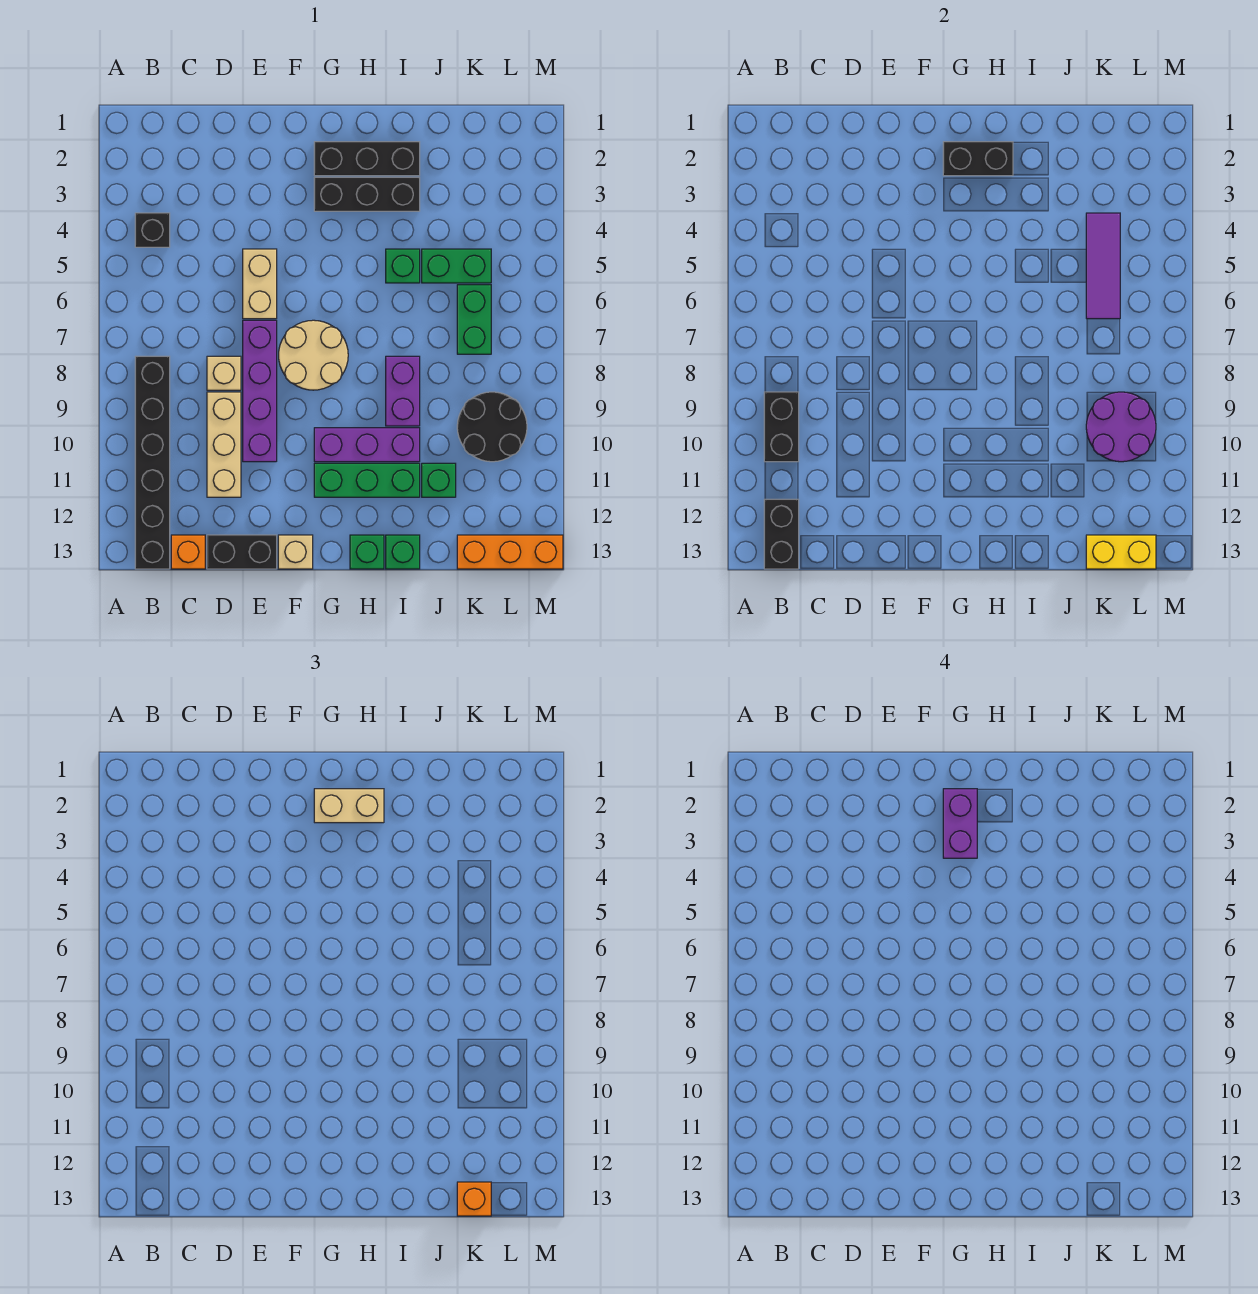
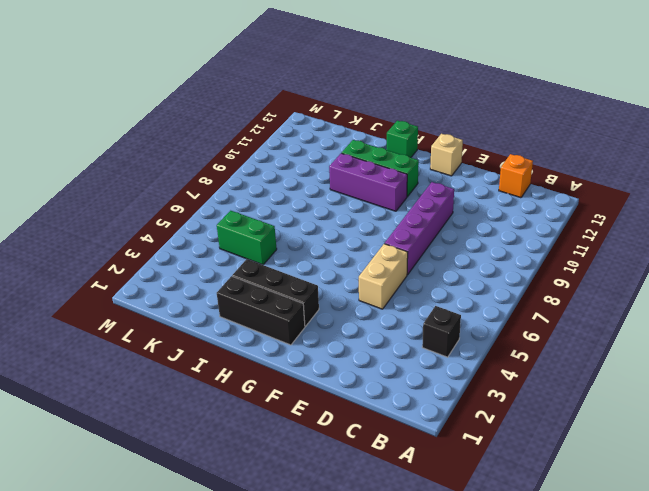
none -> black brick B8:B13 level 1
none -> tan brick D8 level 1
none -> tan brick D9:D11 level 1
none -> black brick D13:E13 level 1

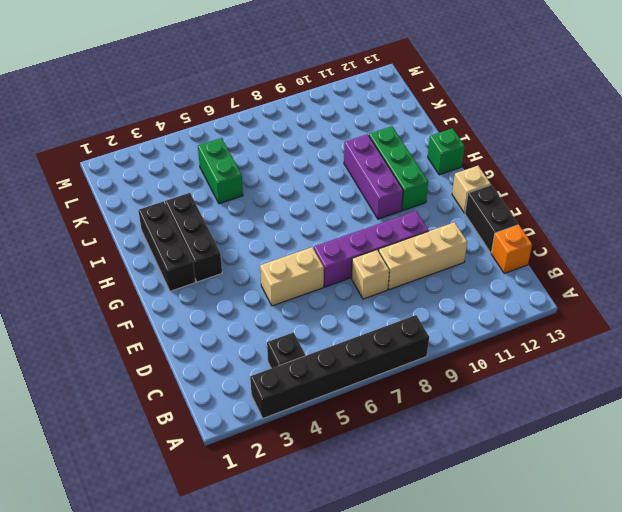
black brick A3:A8 level 1 -> black brick B8:B13 level 1
none -> tan round brick F7:G8 level 1
none -> green brick I5 level 1
none -> purple brick I8:I9 level 1
none -> green brick I13 level 1

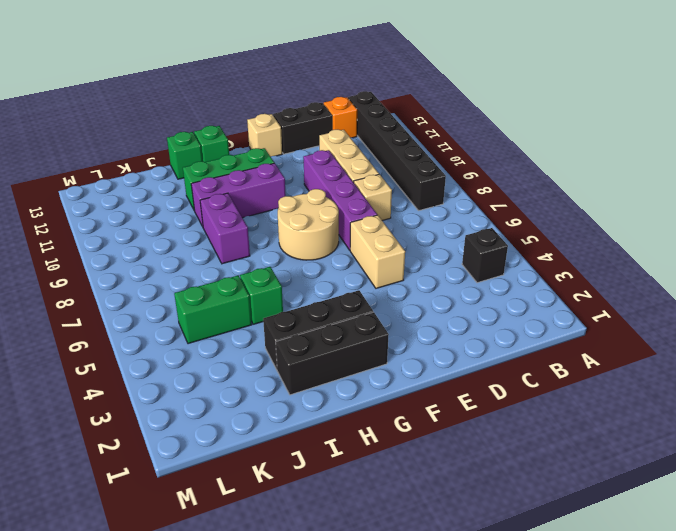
none -> green brick J11 level 1
none -> green brick K6:K7 level 1
none -> black round brick K9:L10 level 1
none -> orange brick K13:M13 level 1

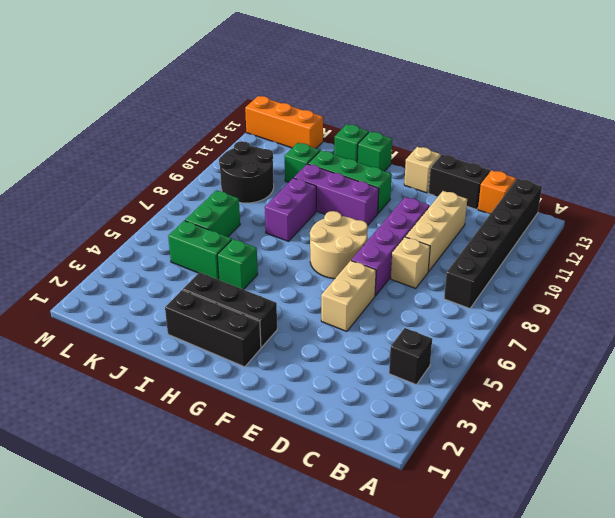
none -> black brick B9:B10 level 2
none -> black brick B12:B13 level 2
none -> black brick G2:H2 level 2
none -> purple tile K4:K6 level 2

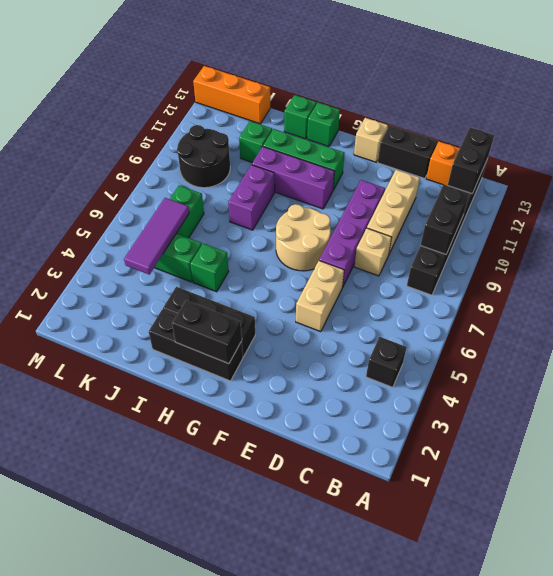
none -> purple round brick K9:L10 level 2
none -> yellow brick K13:L13 level 2
none -> tan brick G2:H2 level 3
none -> orange brick K13 level 3

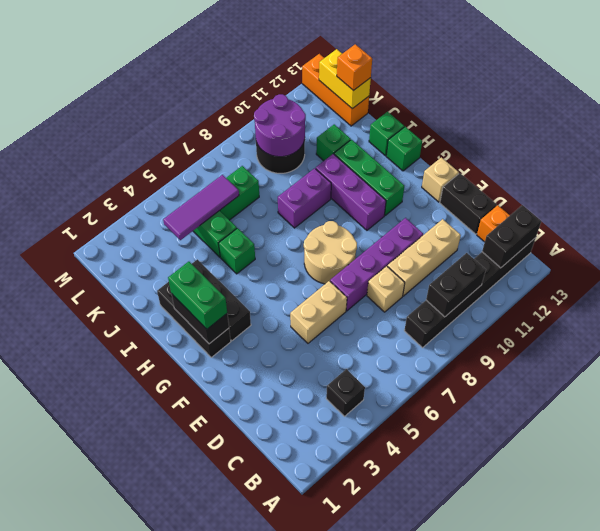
green brick G2:H2 level 3 -> tan brick G2:H2 level 3
none -> purple brick G2:G3 level 4

